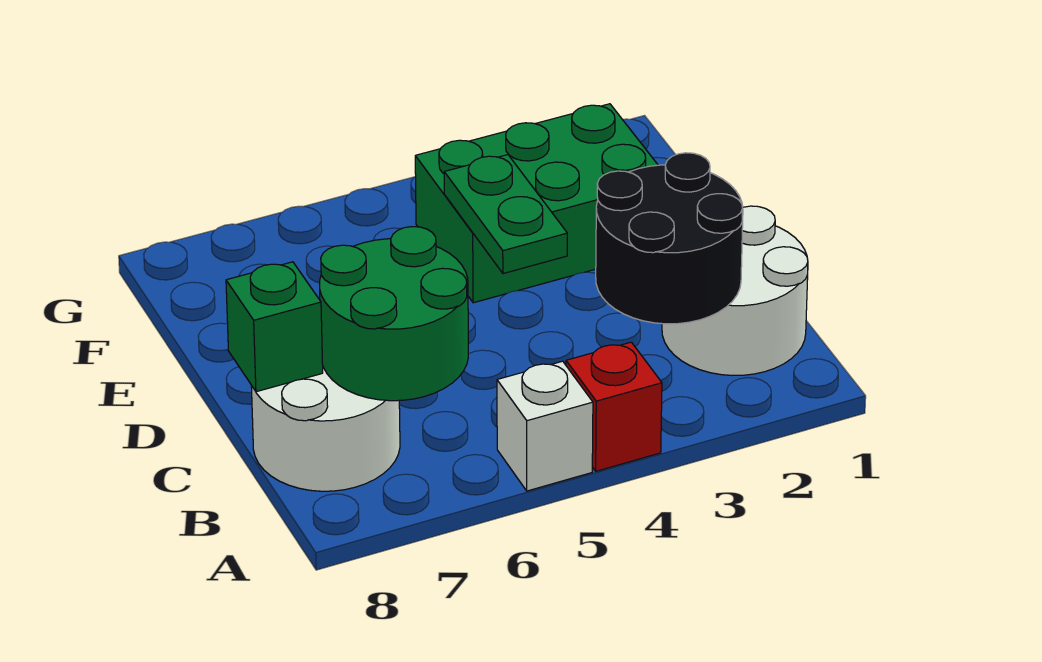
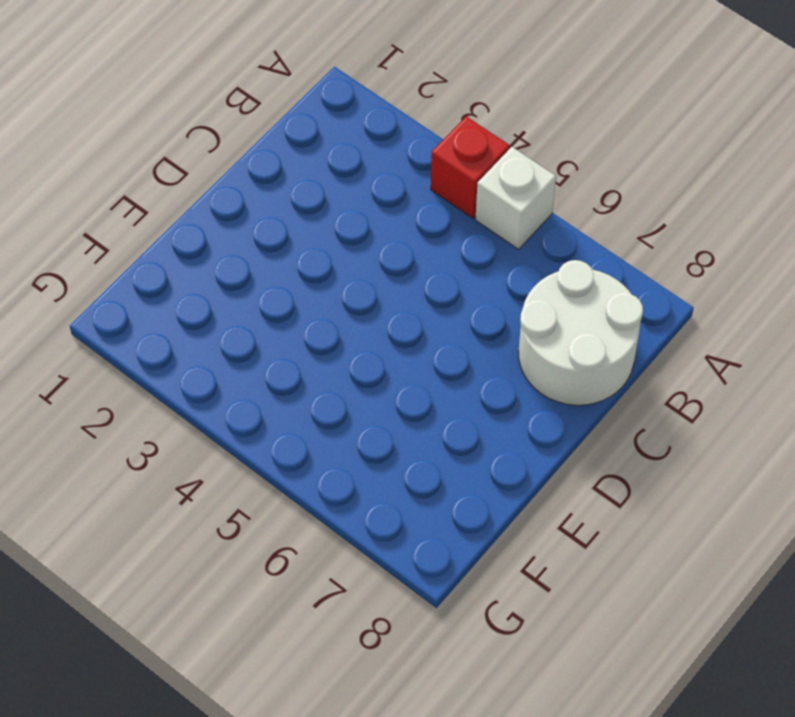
none -> white round brick B1:C2 level 1
none -> green brick E2:F4 level 1

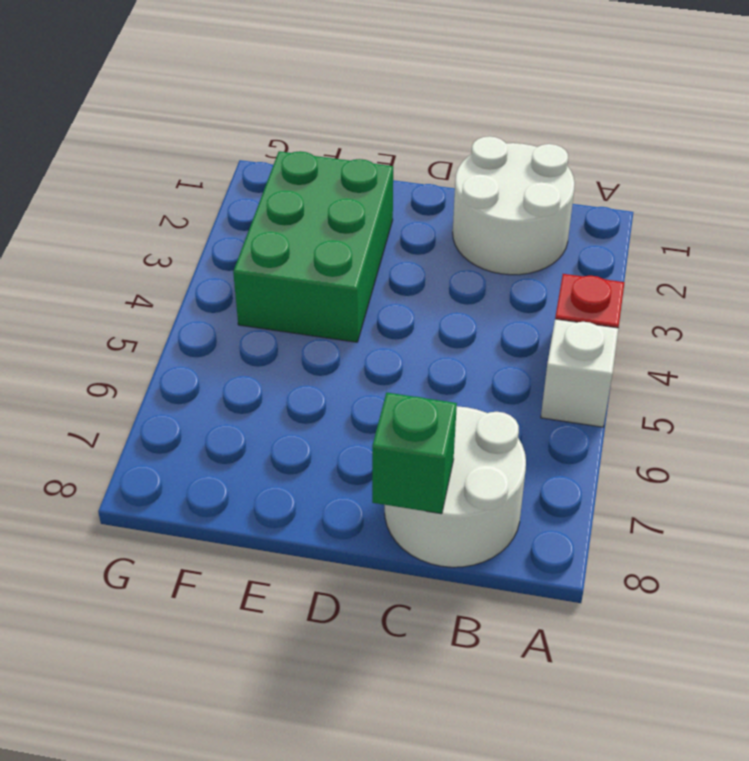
none -> black round brick B2:C3 level 2
none -> green round brick B6:C7 level 2

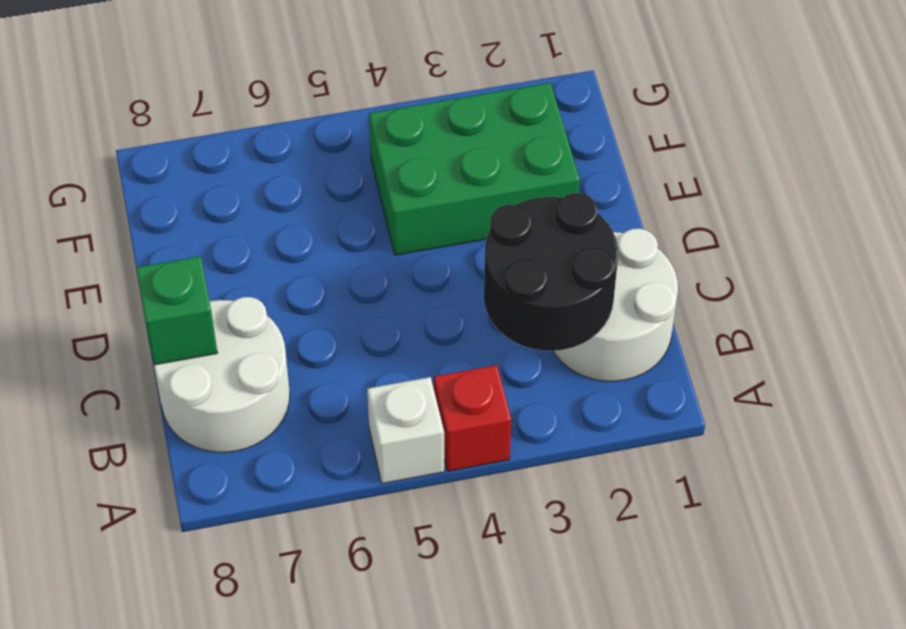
none -> green round brick B6:C7 level 2
none -> green plate D4:E4 level 2

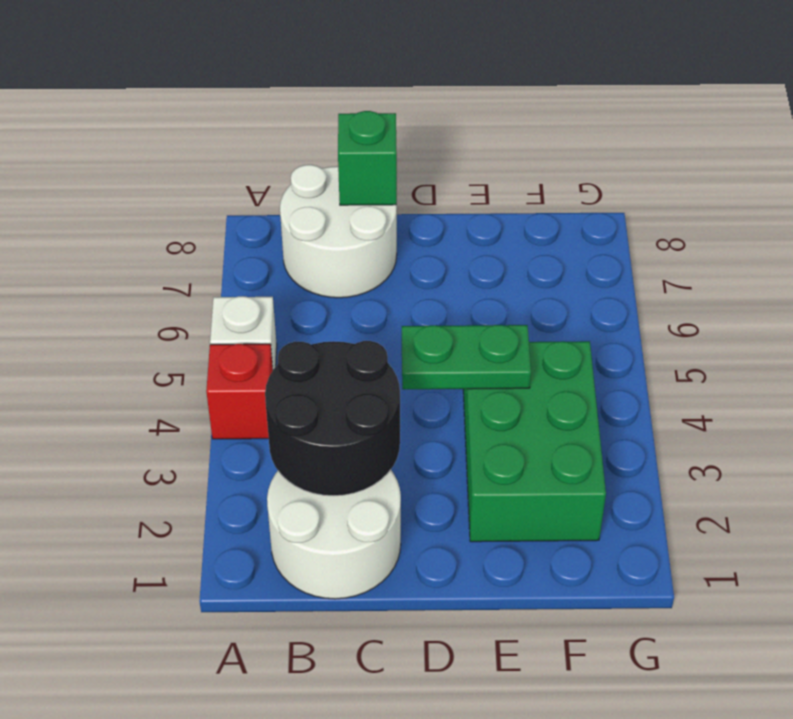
none -> green round brick B6:C7 level 2

